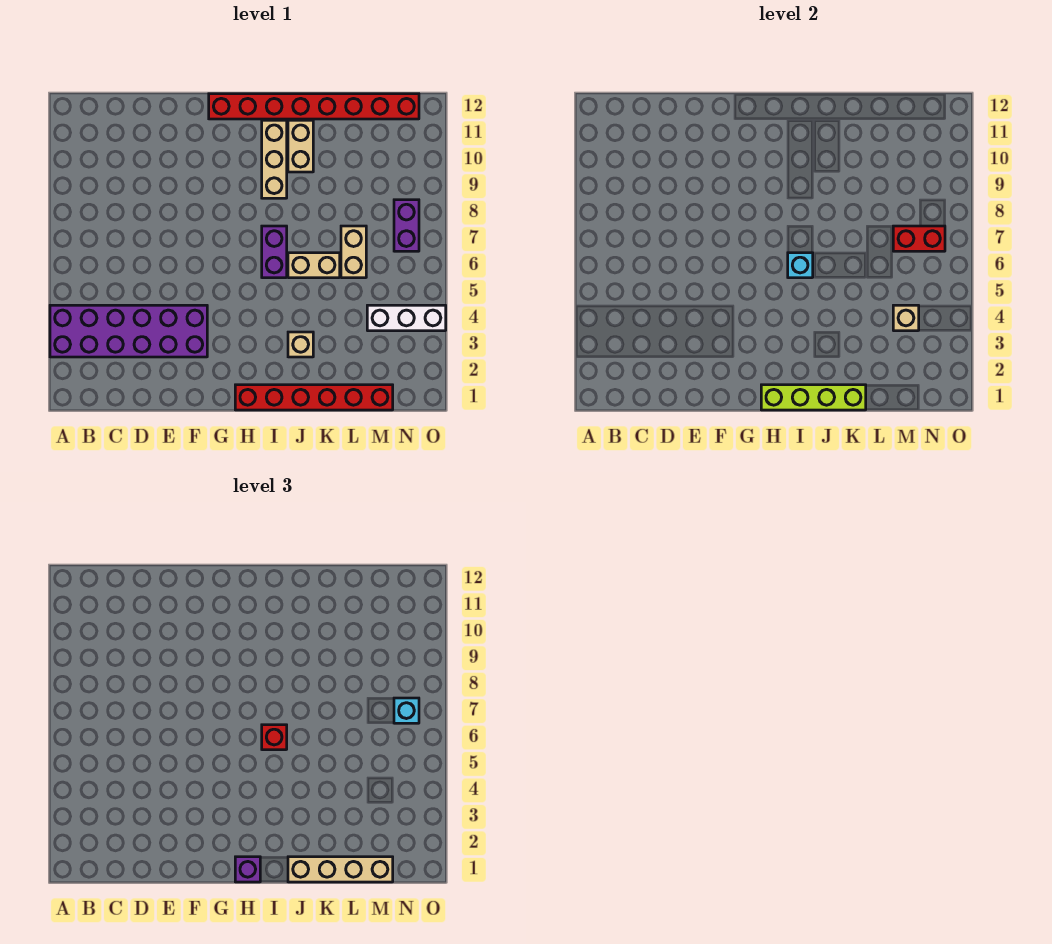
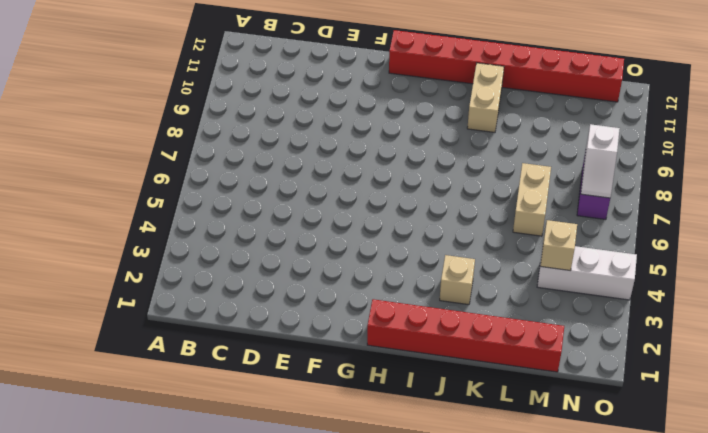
white slope N7:N8 level 2 top 8 -> red brick M7:N7 level 2
none -> purple brick A3:F4 level 1
none -> purple brick I6:I7 level 1
none -> tan brick I9:I11 level 1

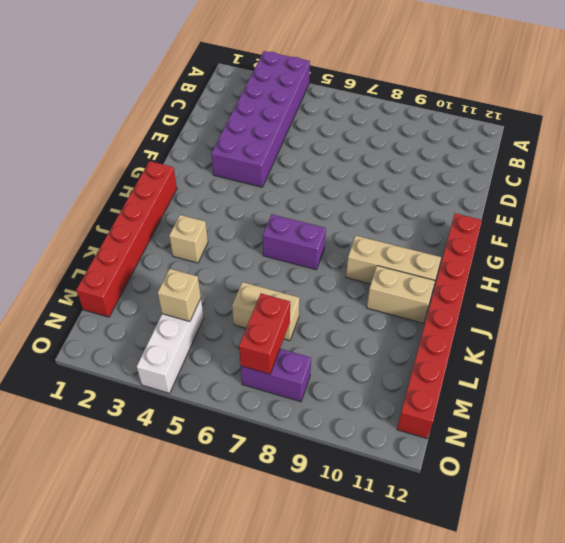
none -> tan brick J6:K6 level 1
none -> lime brick H1:K1 level 2
none -> cyan brick I6 level 2

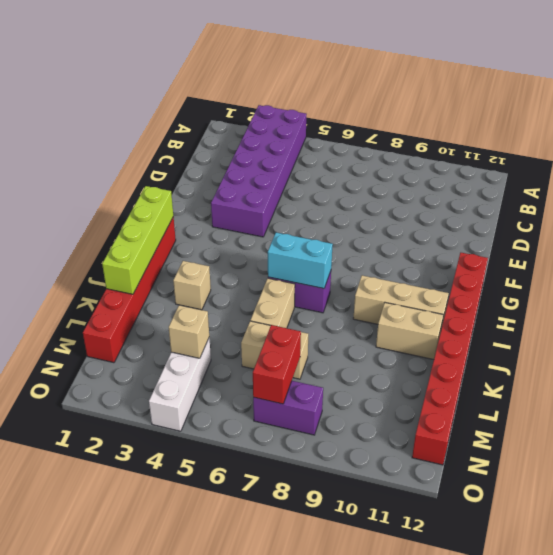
cyan brick I6:I7 level 2 -> cyan brick I6 level 2
none -> purple brick H1 level 3
none -> red brick I6 level 3
none -> tan brick J1:M1 level 3

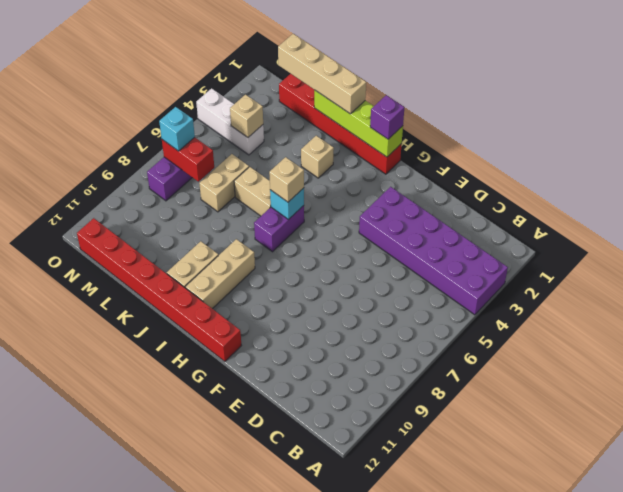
tan brick I6 level 3 -> red brick I6 level 3

